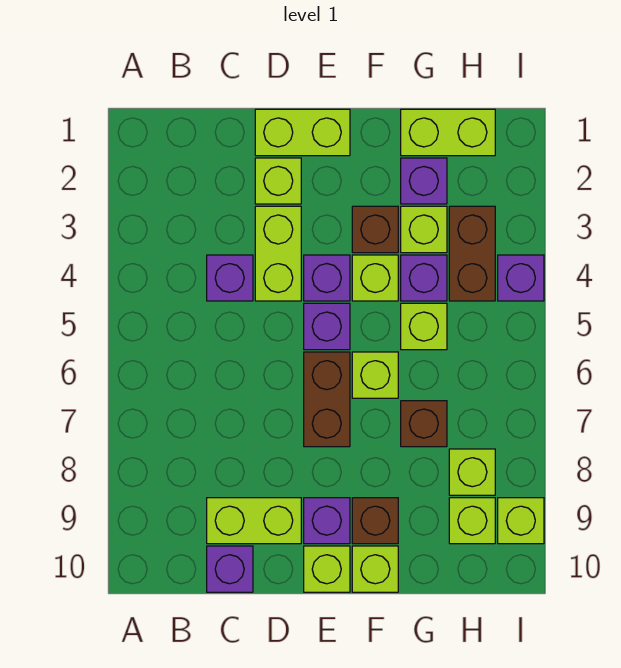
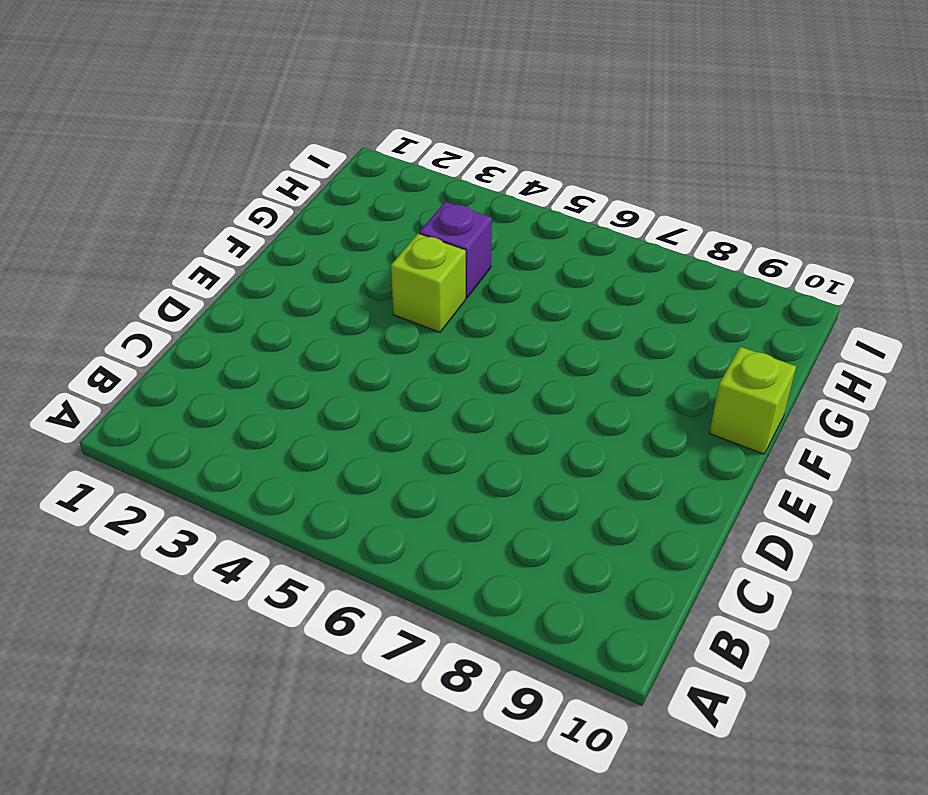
none -> purple brick C4 level 1
none -> lime brick C9:D9 level 1
none -> purple brick C10 level 1

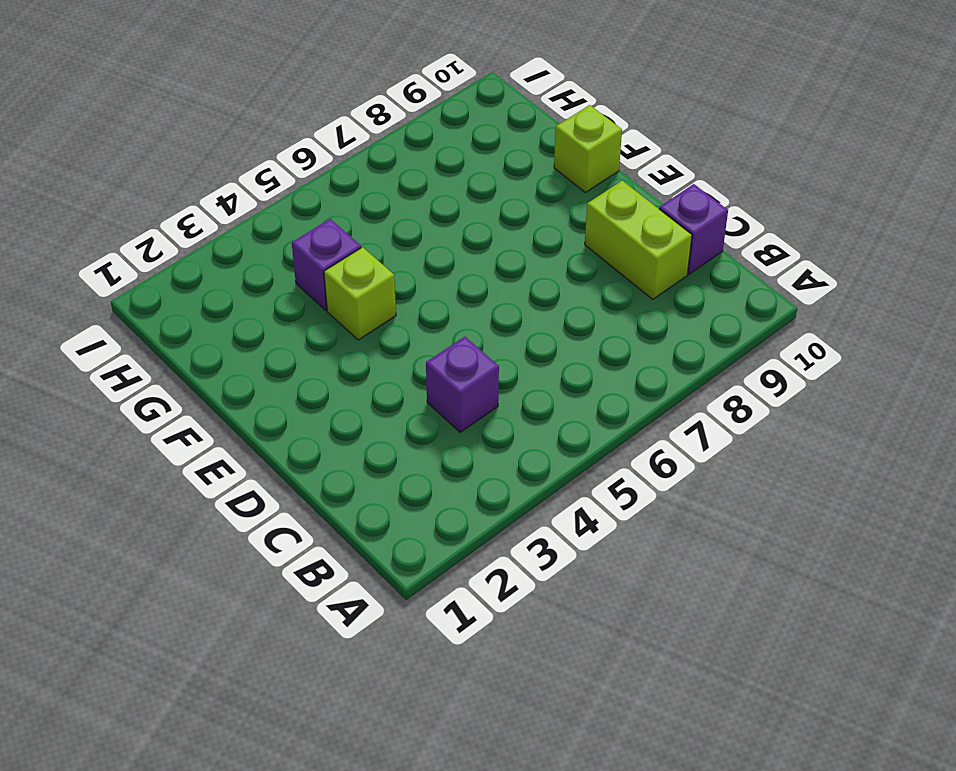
none -> lime brick D1:E1 level 1
none -> lime brick D2 level 1
none -> lime brick D3:D4 level 1

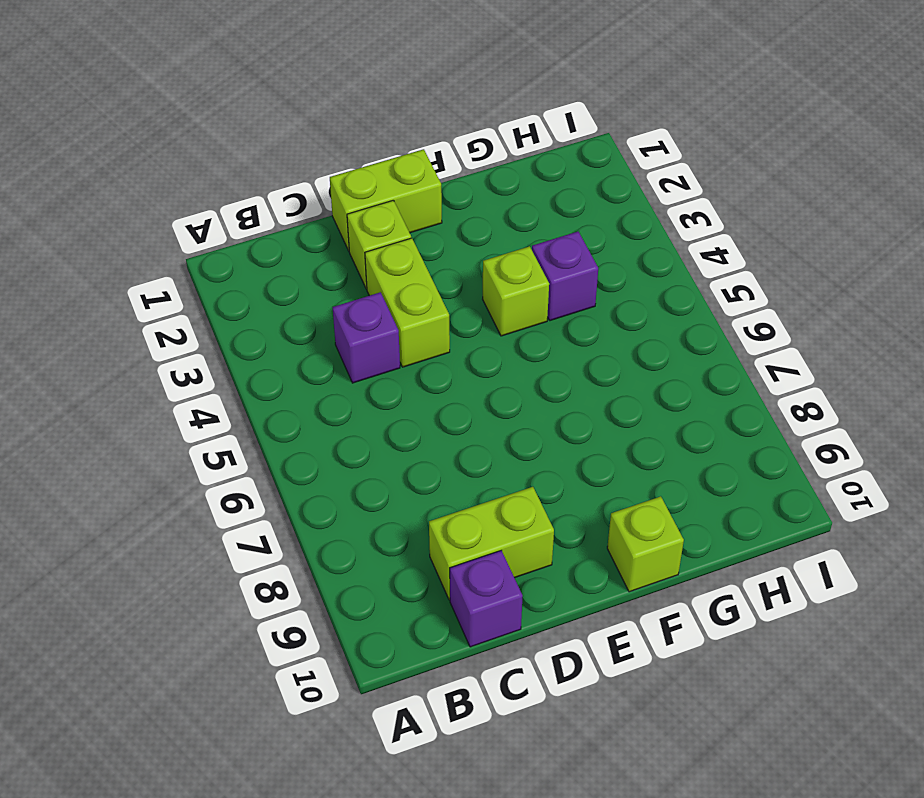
none -> purple brick E4 level 1
none -> purple brick E5 level 1
none -> brown brick E6:E7 level 1

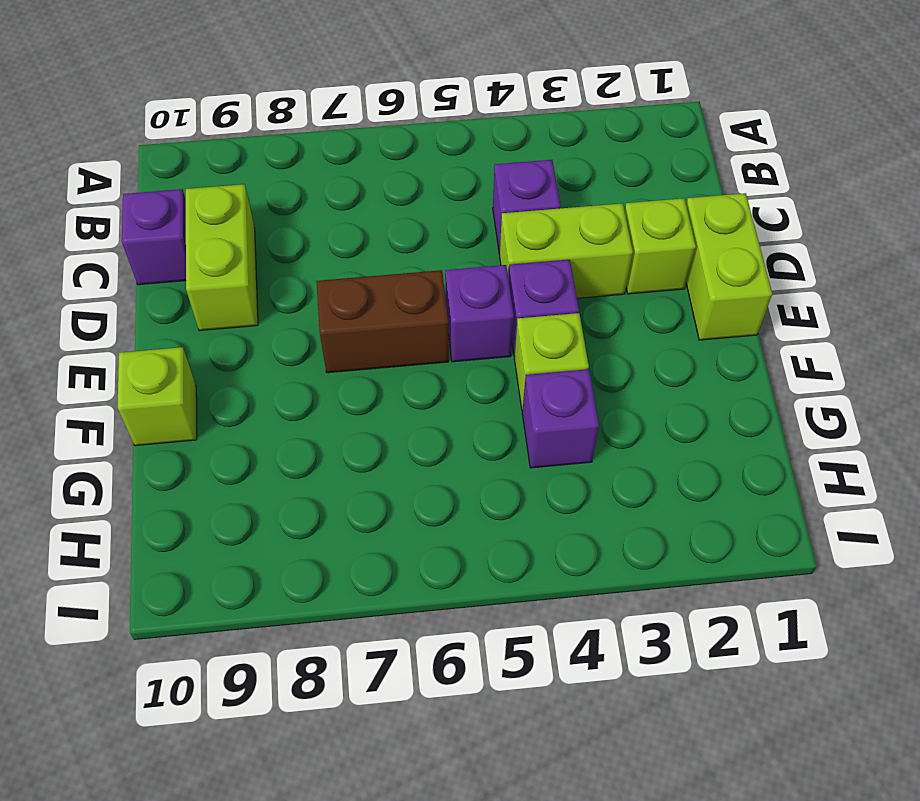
none -> purple brick E9 level 1
none -> lime brick E10 level 1
none -> brown brick F3 level 1

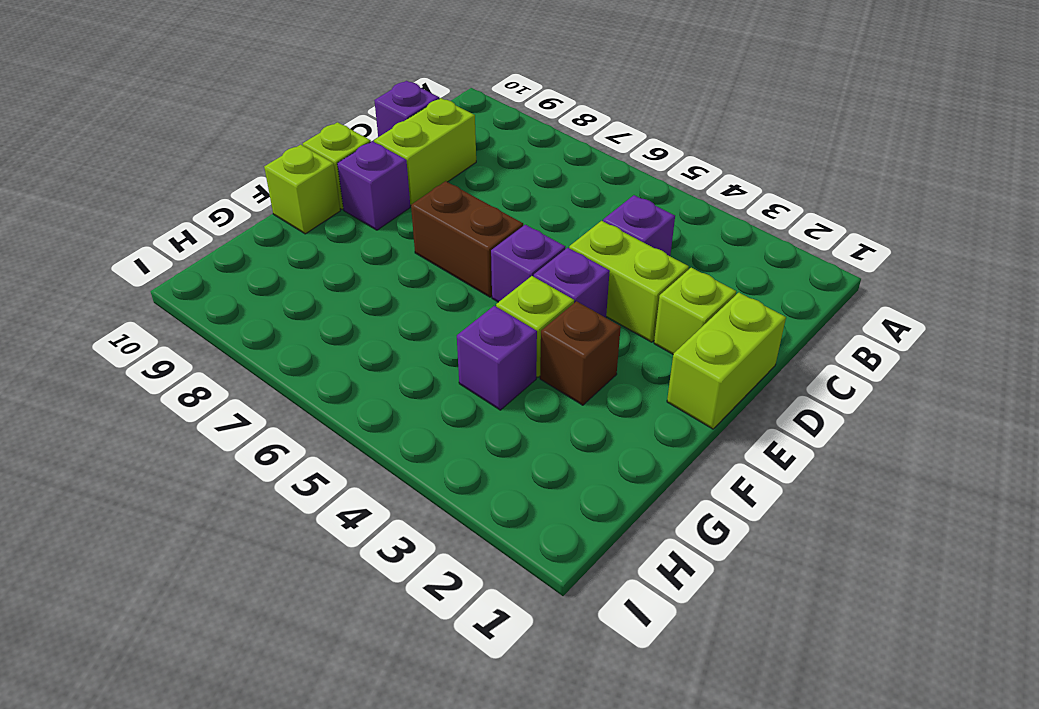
none -> lime brick F6 level 1
none -> brown brick F9 level 1
none -> lime brick G1:H1 level 1

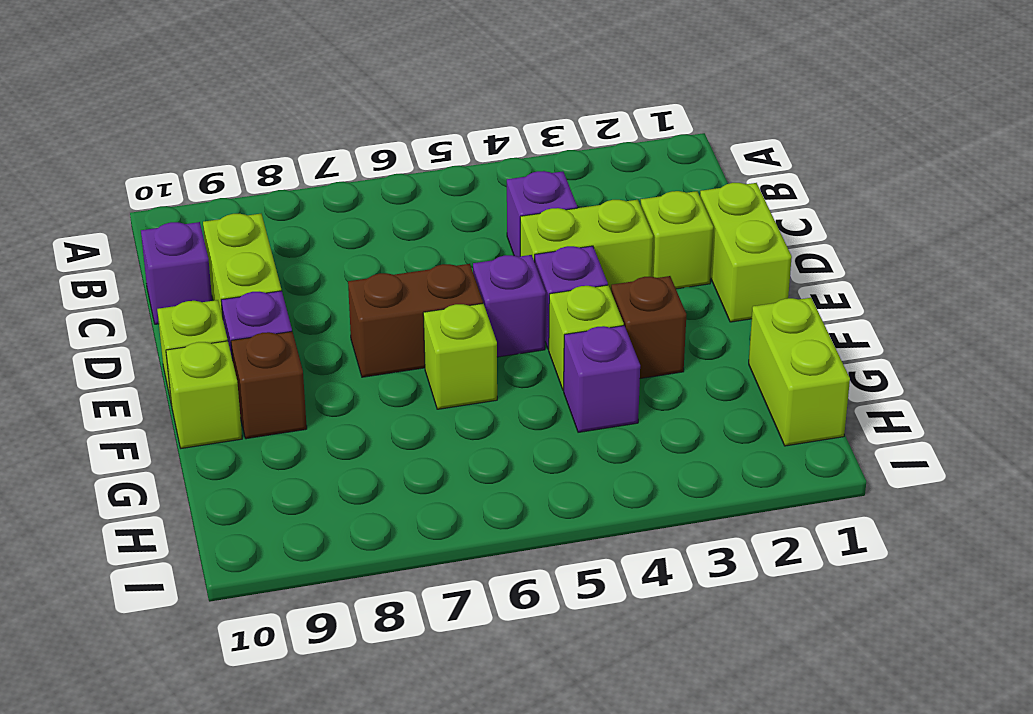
none -> purple brick G2 level 1
none -> lime brick G3 level 1
none -> lime brick G5 level 1

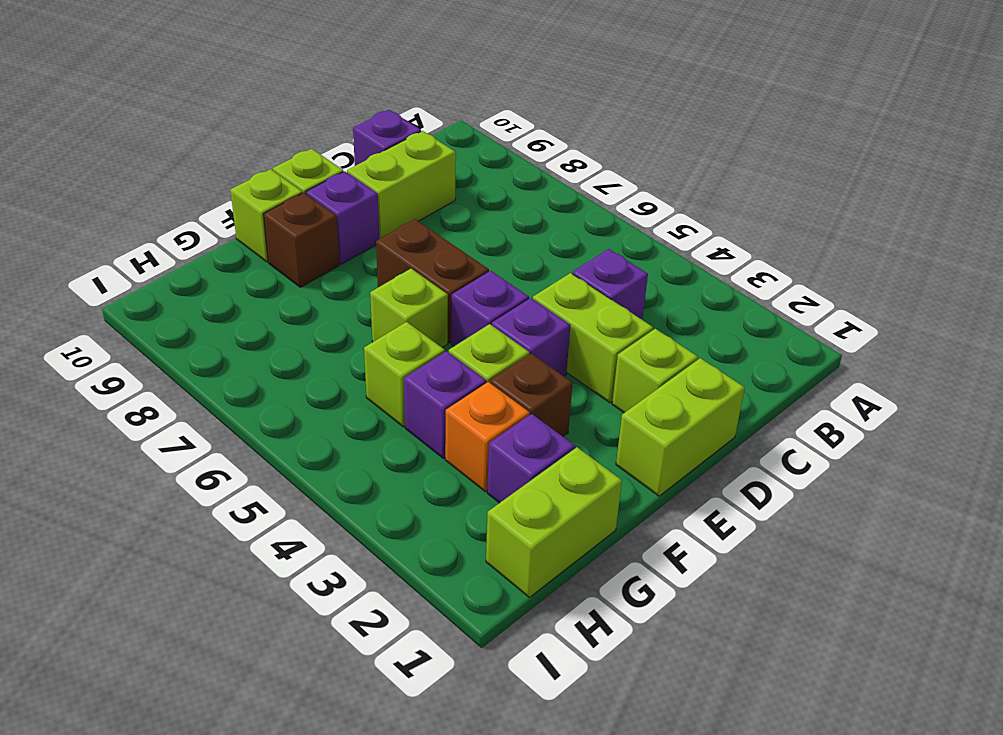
orange brick G3 level 1 -> lime brick G3 level 1
none -> brown brick G7 level 1
none -> brown brick H3:H4 level 1
none -> lime brick H8 level 1

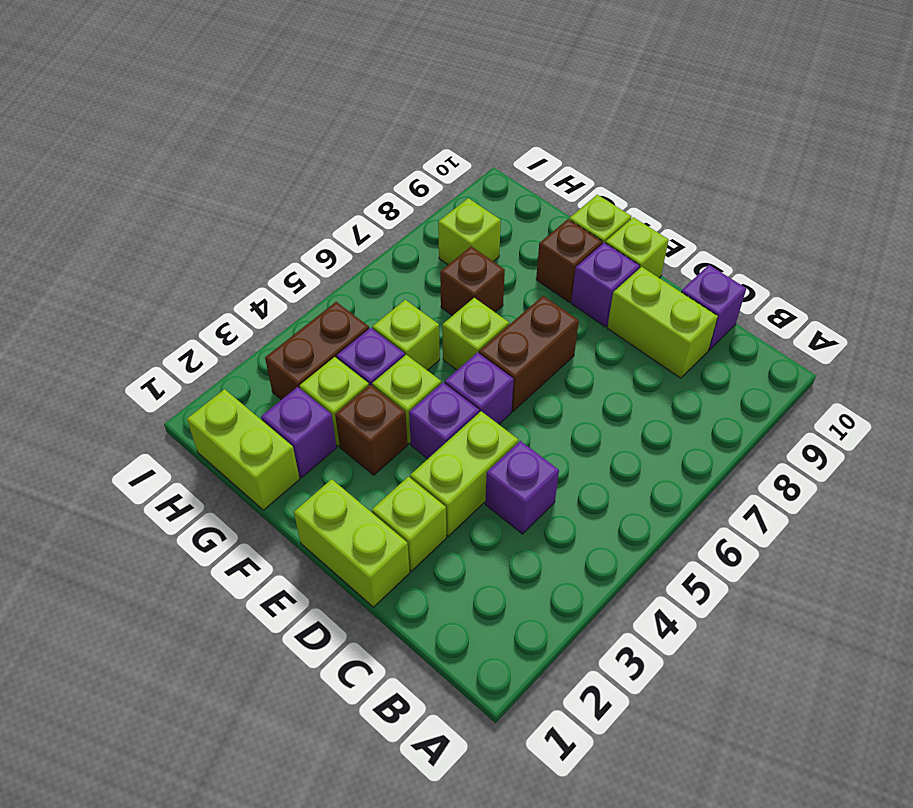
none -> lime brick H9 level 1
none -> purple brick I4 level 1
none -> lime brick I9 level 1

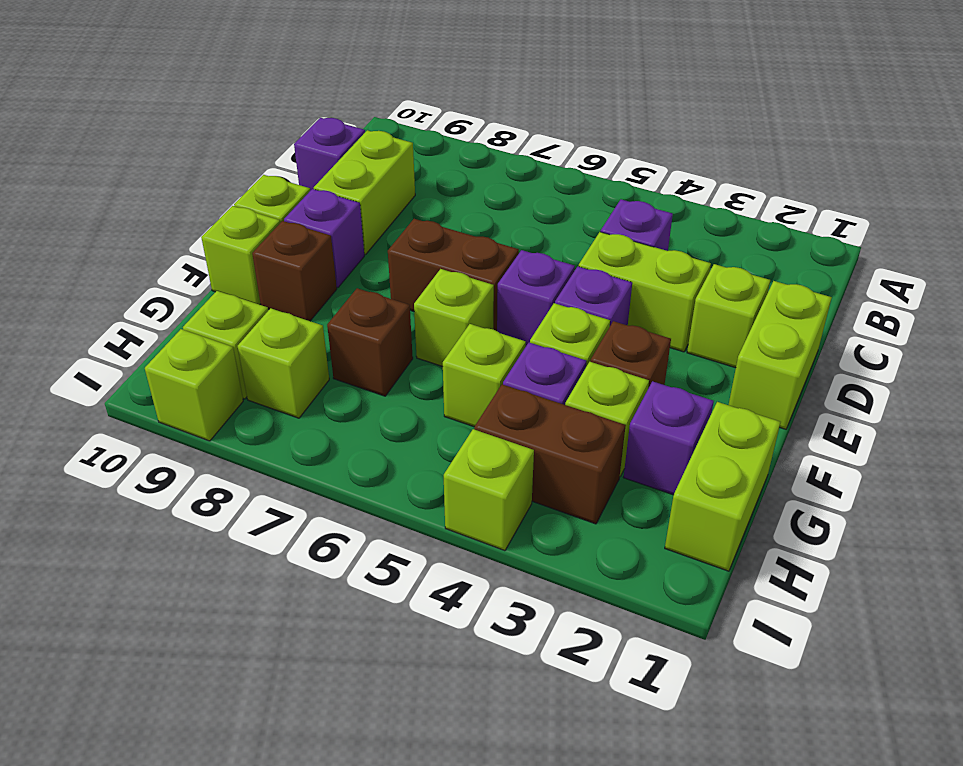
lime brick I4 level 1 -> purple brick I4 level 1

